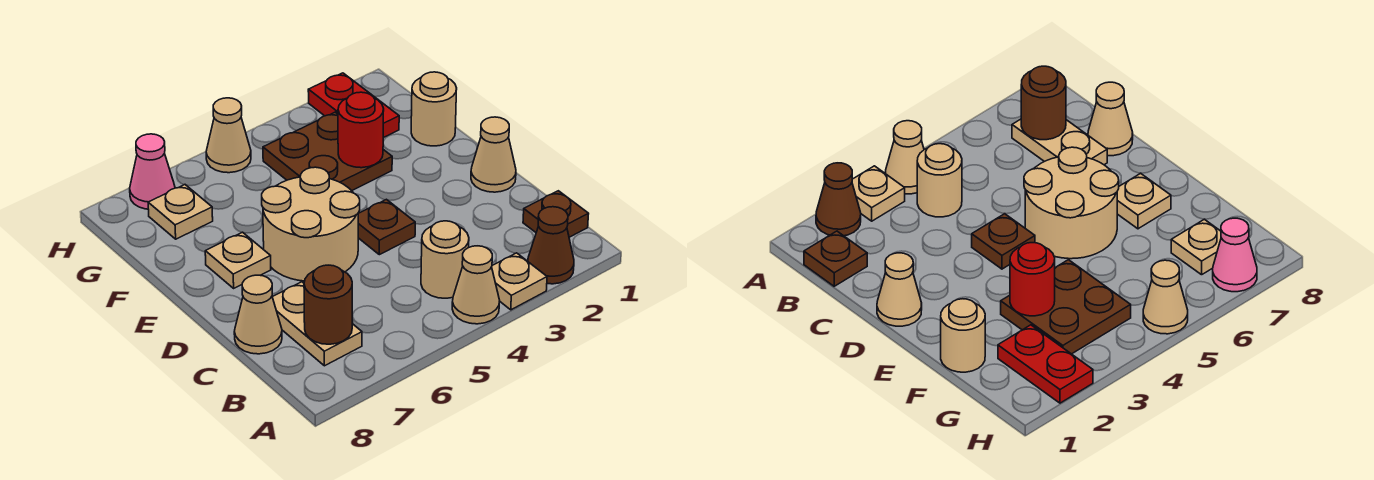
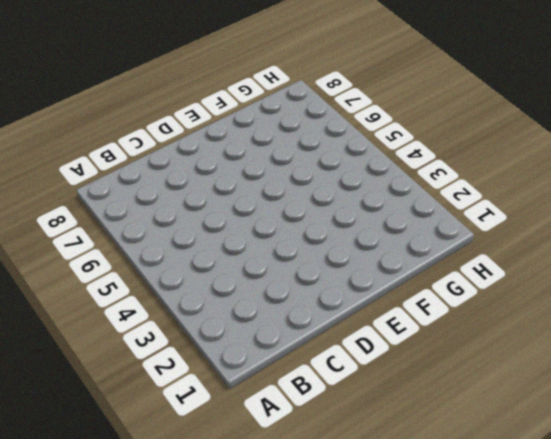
none -> brown cone A2 level 1
none -> tan plate A3 level 1
none -> tan cone A4 level 1

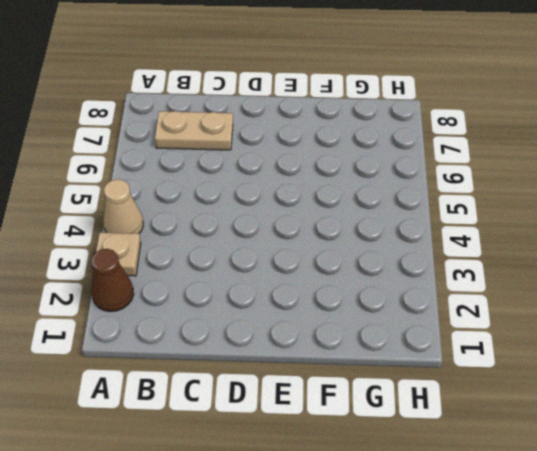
none -> brown plate B1 level 1
none -> tan round brick B4 level 1
none -> tan cone C8 level 1

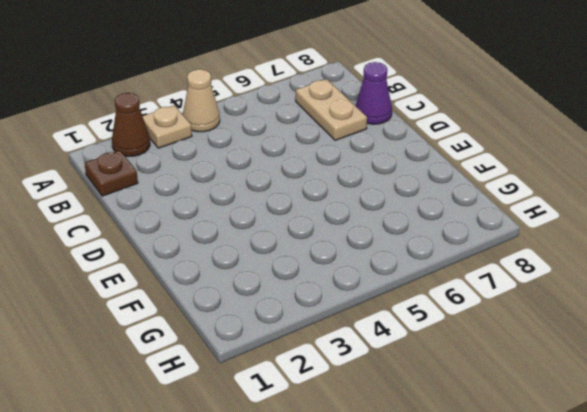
purple cone C8 level 1 -> tan cone C8 level 1
none -> tan round brick B4 level 1
none -> tan cone D1 level 1
none -> brown plate D4 level 1

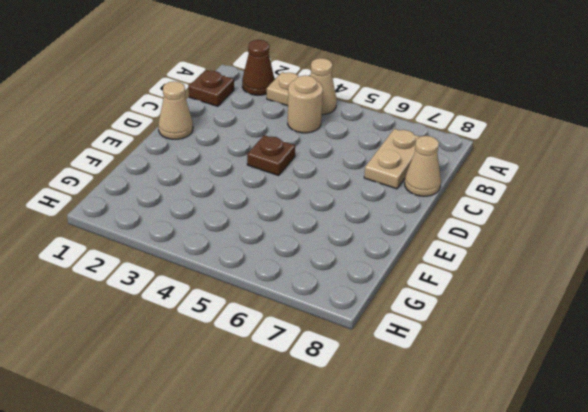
none -> tan round brick D5:E6 level 1
none -> tan plate E7 level 1
none -> tan round brick F1 level 1

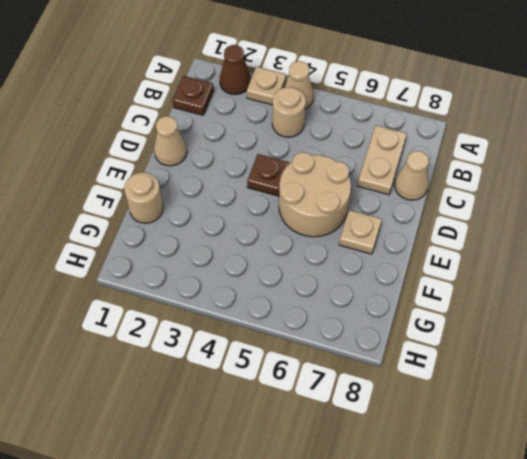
none -> brown plate F3:G4 level 1
none -> red plate G2:H2 level 1
none -> tan plate G7 level 1

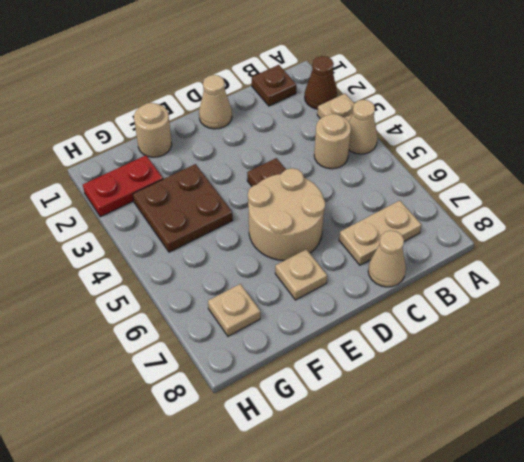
none -> tan cone H5 level 1
none -> pink cone H7 level 1
none -> brown round brick B7 level 2

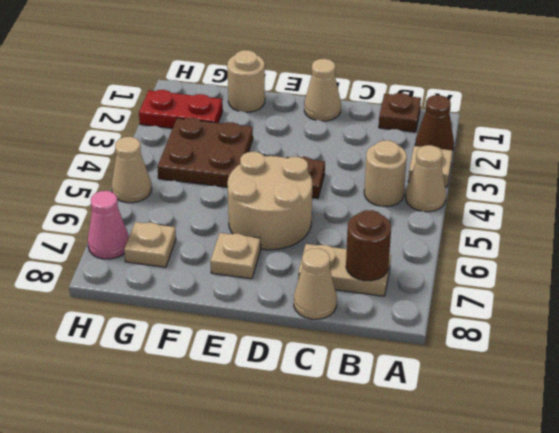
none -> red round brick F3 level 2

